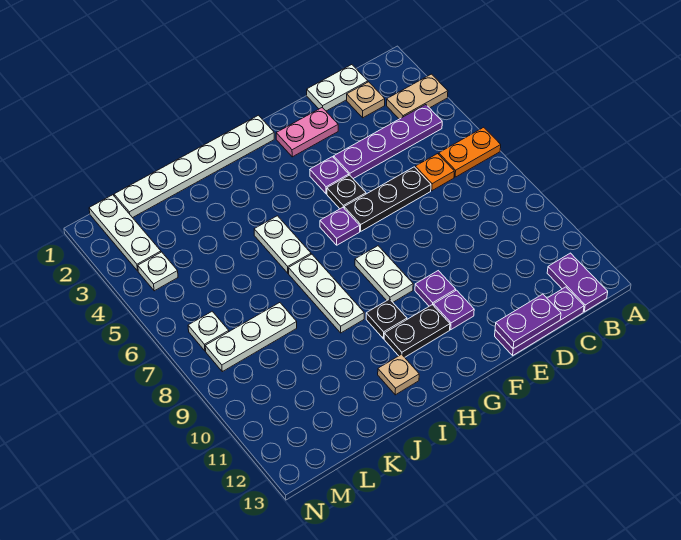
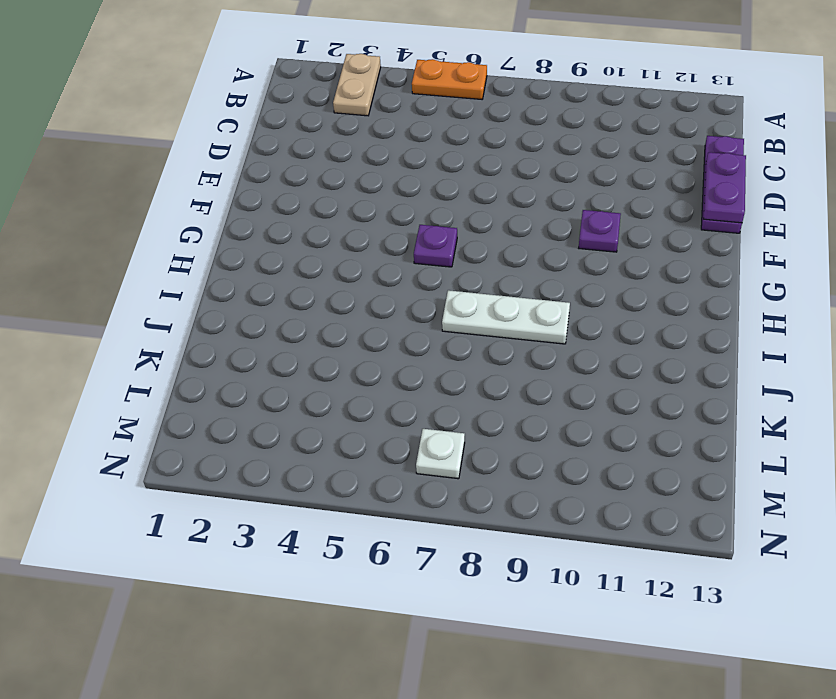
orange plate A5:A6 level 1 -> orange plate A6:B6 level 1
none -> purple plate B4:E4 level 1
none -> purple plate B12:B13 level 1
none -> white plate C1:D1 level 1

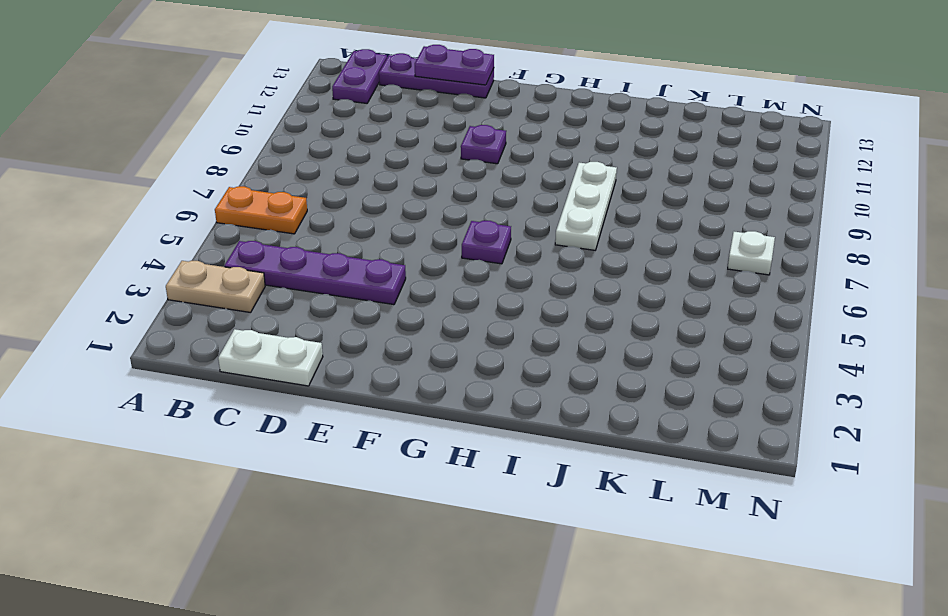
none -> tan plate C2 level 1
none -> orange plate C6 level 1
none -> black plate D6:F6 level 1

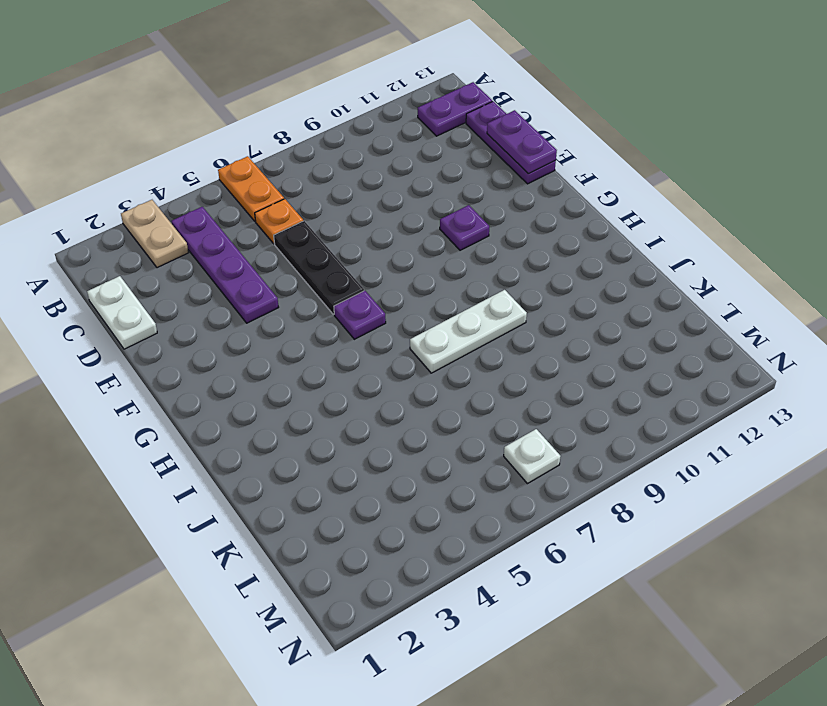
none -> tan plate C2 level 1
none -> pink plate E2:F2 level 1
none -> purple plate F4 level 1

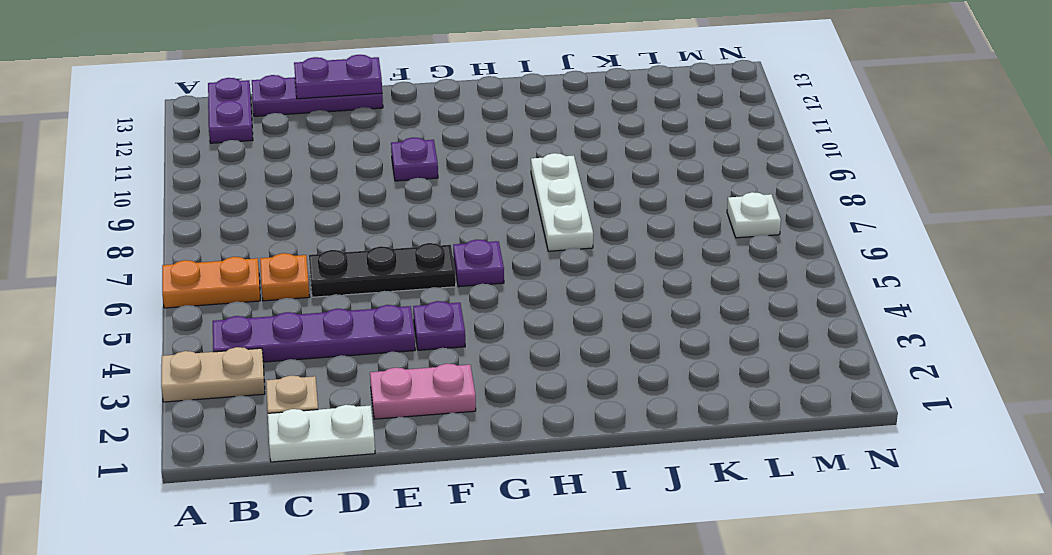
none -> black plate F5 level 1
none -> purple plate F11 level 1
none -> white plate G1:L1 level 1

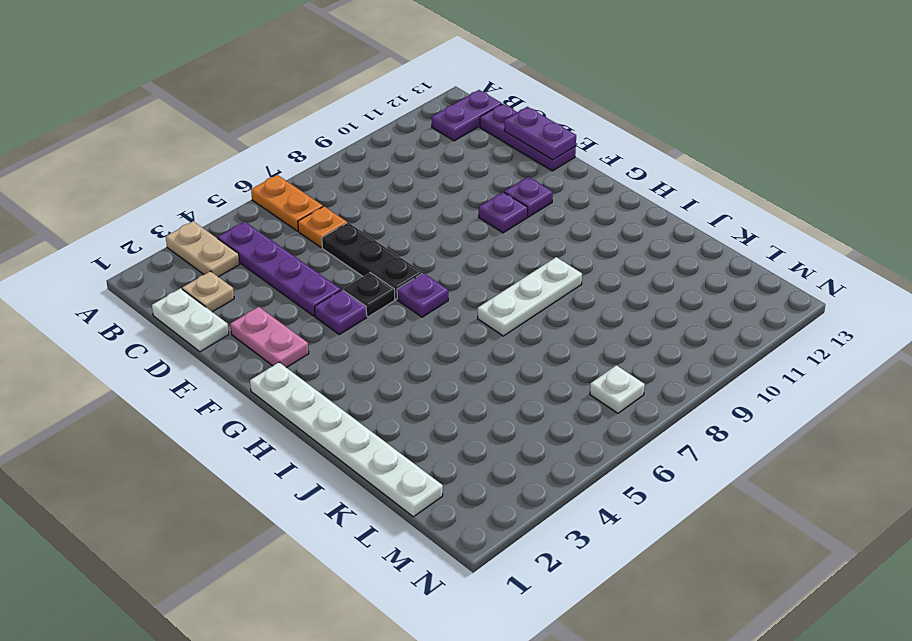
none -> white plate G8:G9 level 1
none -> black plate G11:H11 level 1
none -> black plate H10 level 1

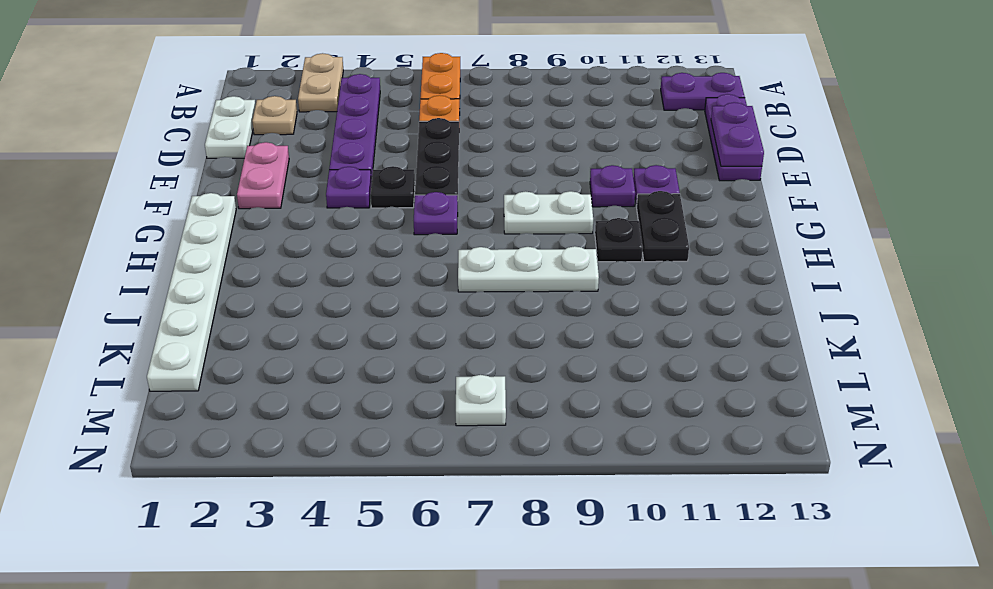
none -> white plate I5:I6 level 1
none -> tan plate I12 level 1
none -> white plate K8:M8 level 1

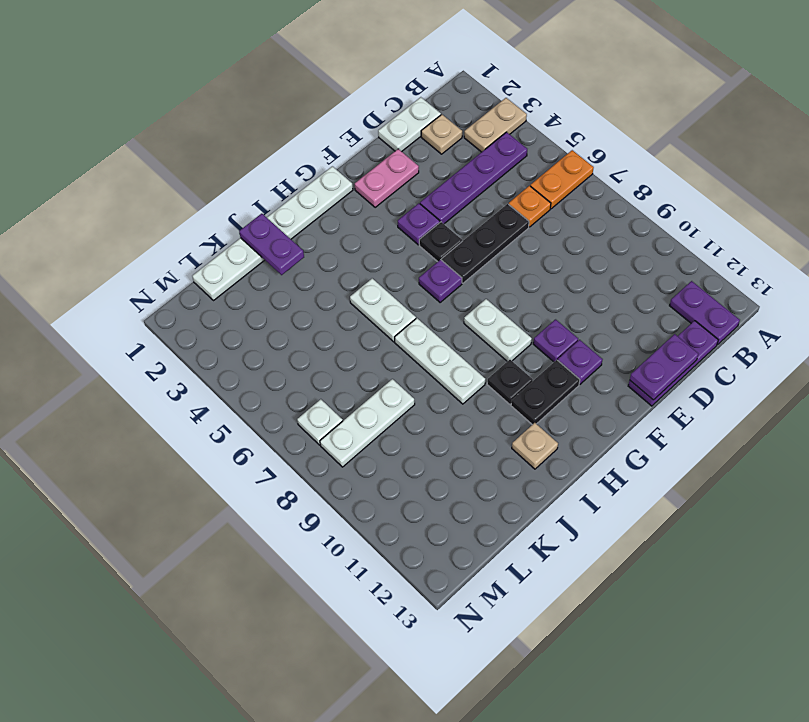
purple plate J1:J2 level 2 -> none
none -> white plate M1:M3 level 1
none -> white plate M4 level 1

